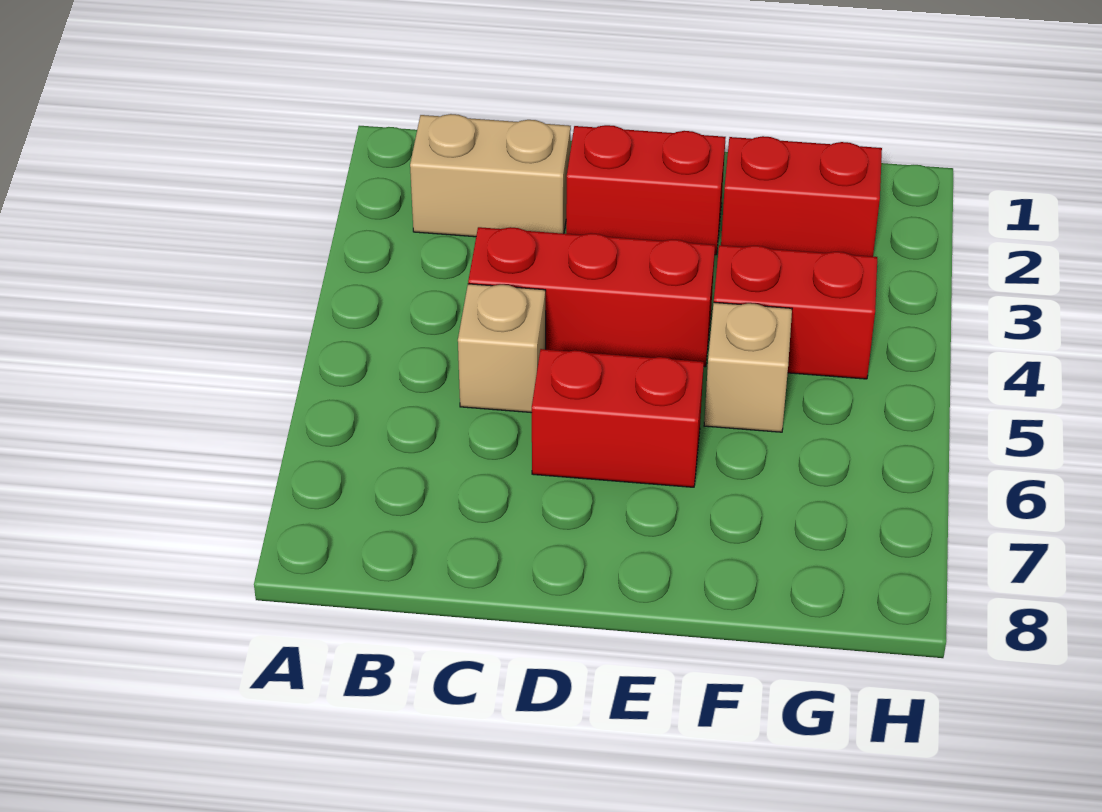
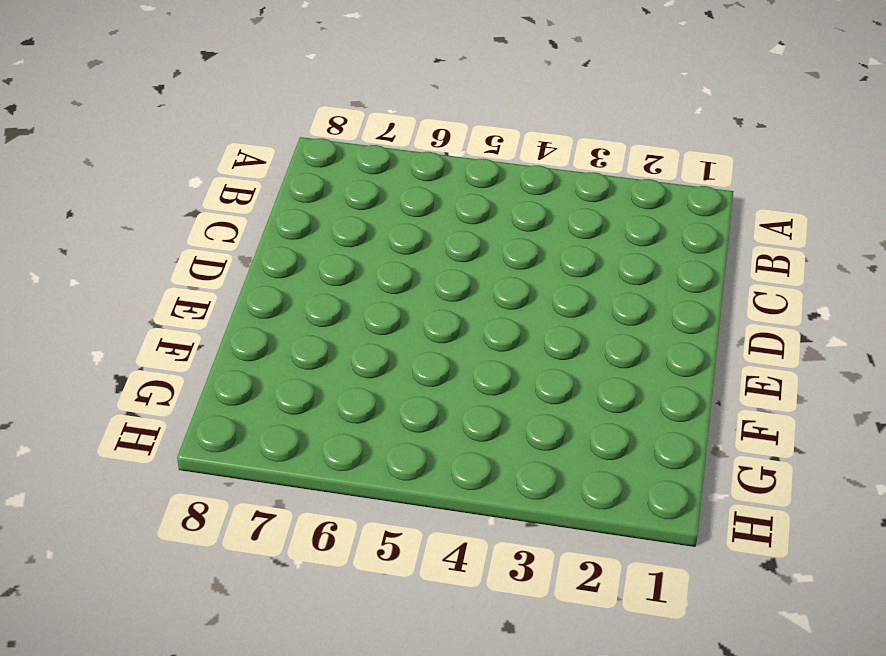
none -> tan brick B2:C2 level 1
none -> red brick C4:E4 level 1

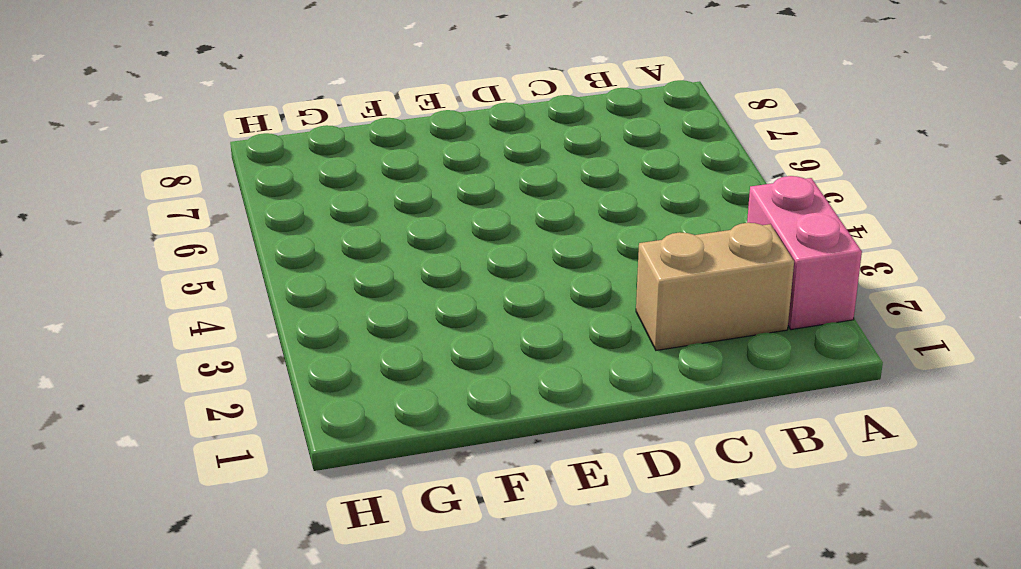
pink brick A2:A3 level 1 -> none
none -> red brick C4:E4 level 1
none -> tan brick C5 level 1

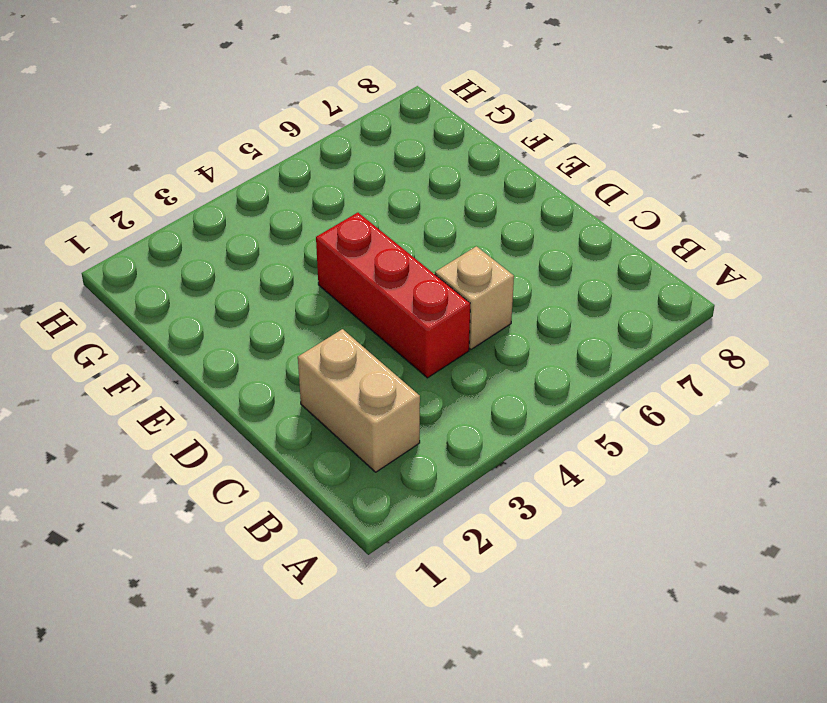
none -> red brick D2:E2 level 1
none -> red brick D6:E6 level 1

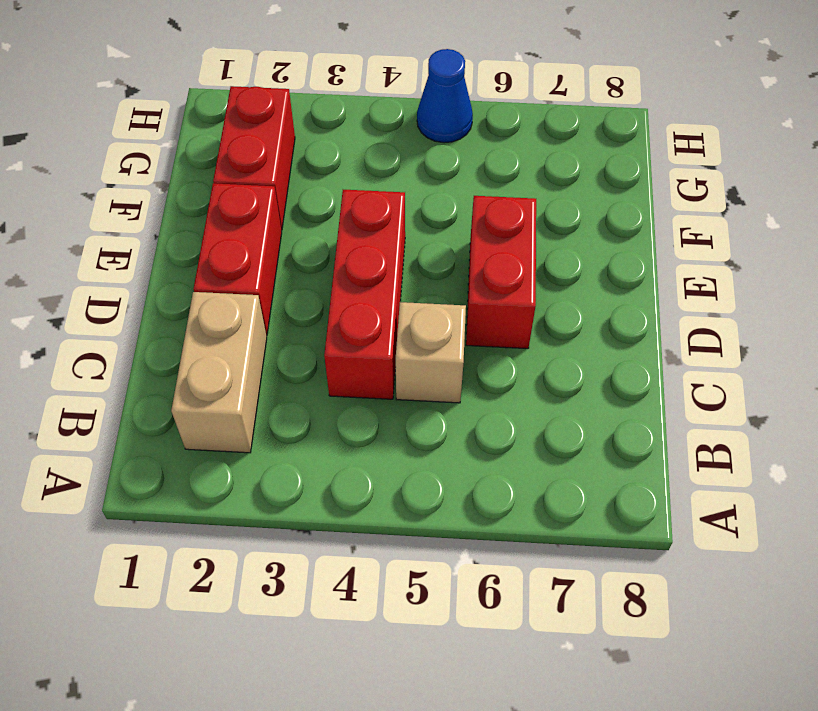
blue cone H5 level 1 -> none
none -> red brick F4:G4 level 1
none -> tan brick F5 level 1

